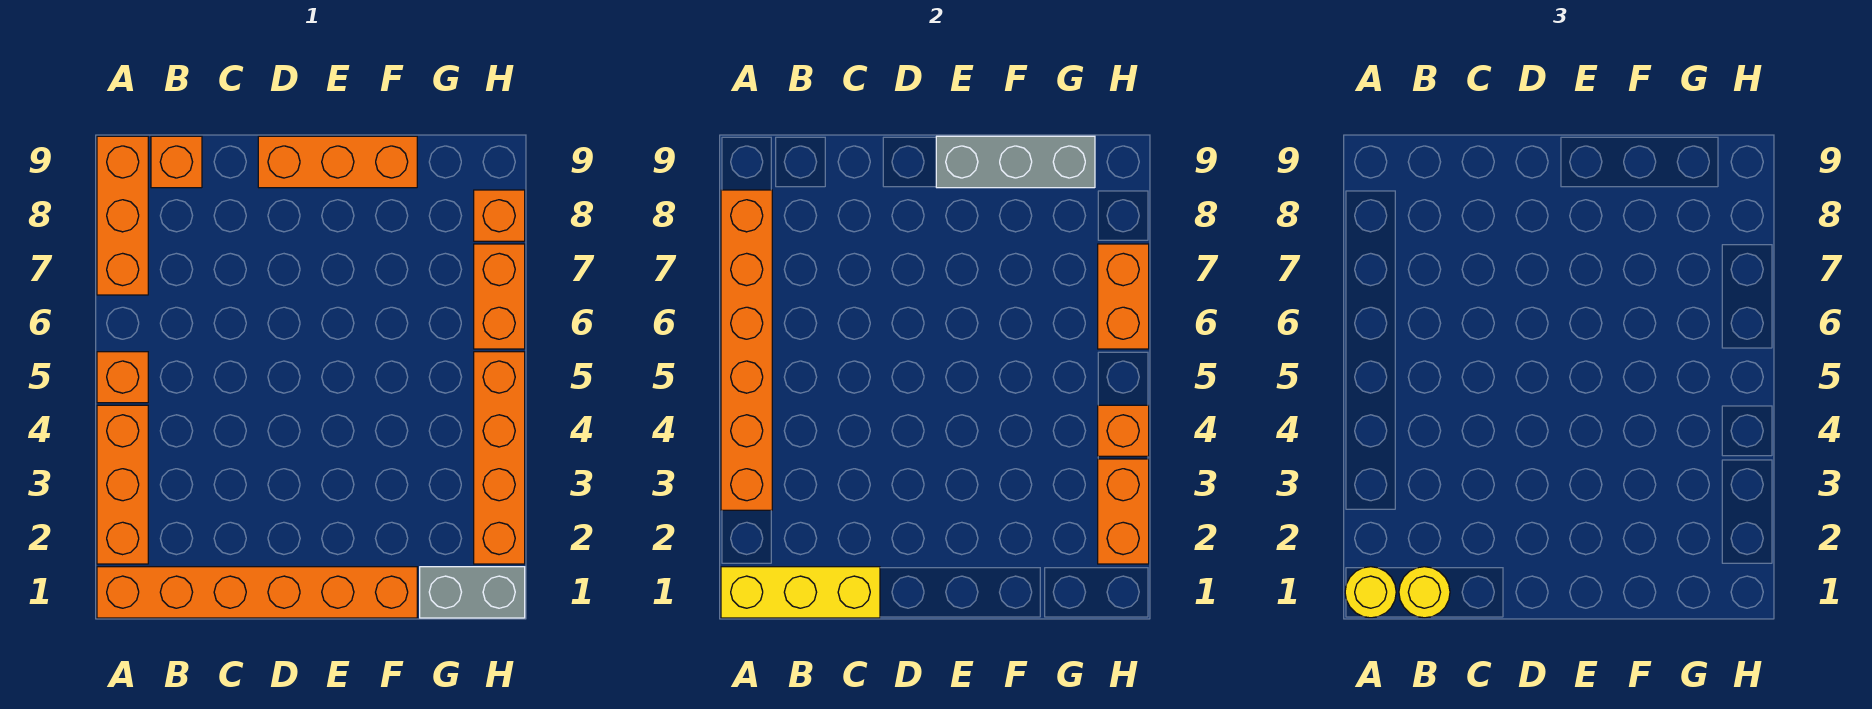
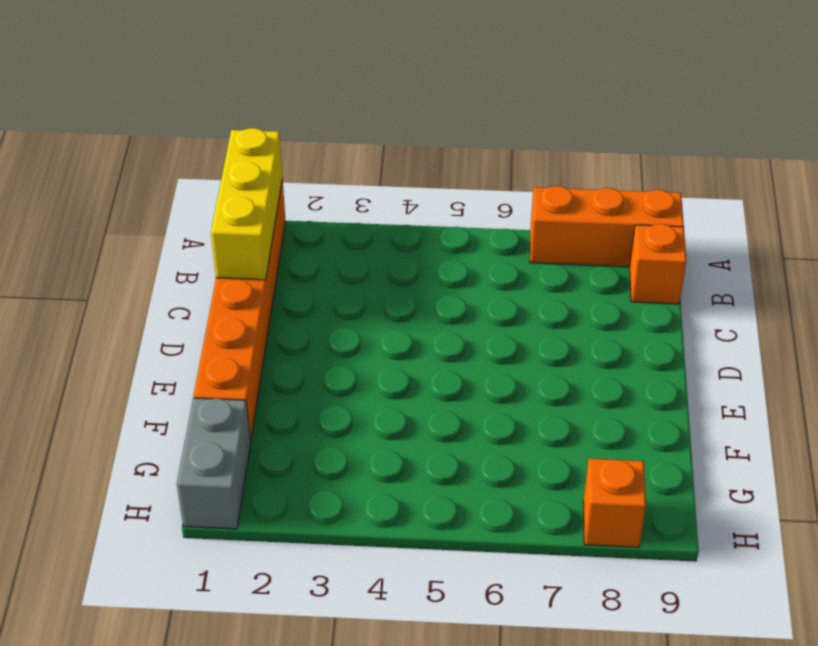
none -> orange brick A2:A4 level 1
none -> orange brick A5 level 1
none -> orange brick D9:F9 level 1

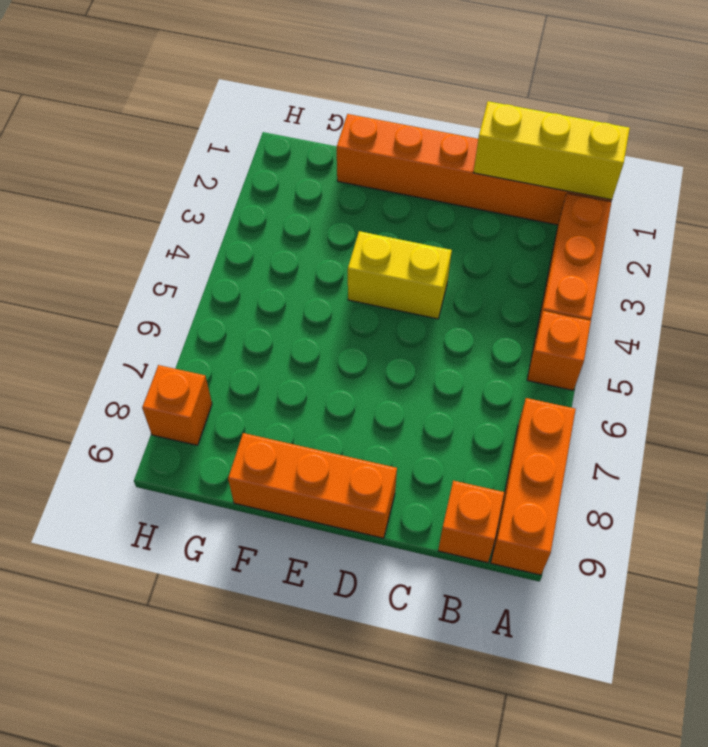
yellow brick D4:E4 level 1 -> none
none -> grey brick G1:H1 level 1
none -> orange brick H2:H5 level 1
none -> orange brick H6:H7 level 1

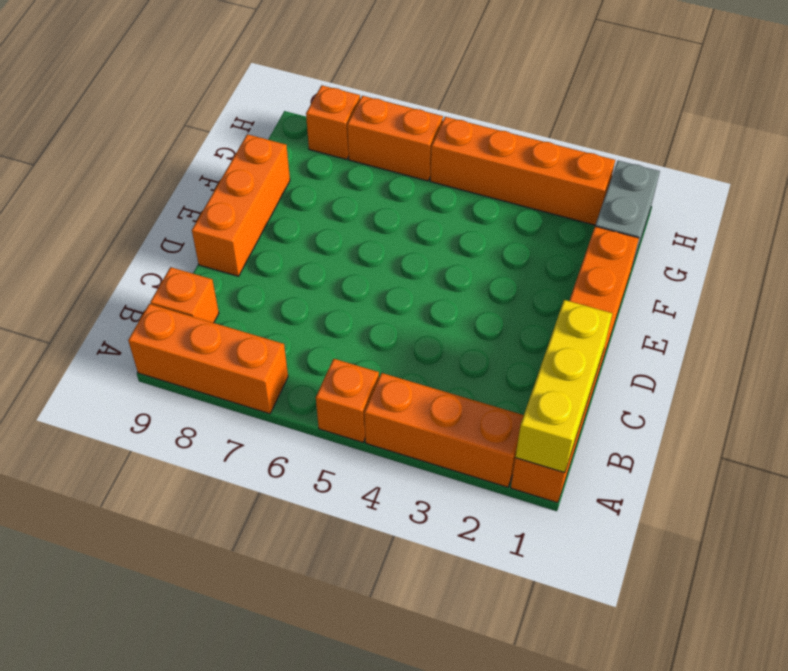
none -> orange brick A3:A8 level 2
none -> grey brick E9:G9 level 2
none -> orange brick H2:H3 level 2

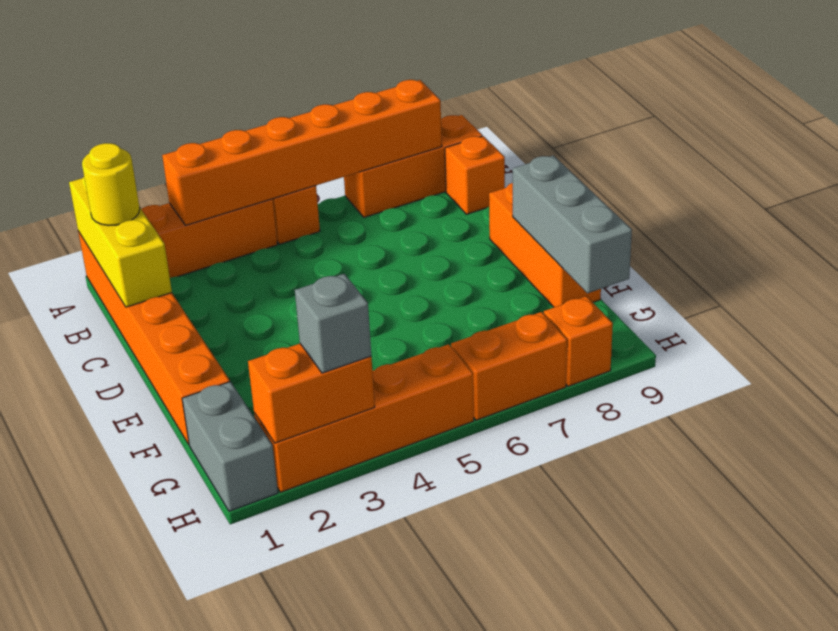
grey brick H3 level 3 -> none
none -> orange brick H4 level 2
none -> orange brick H6:H7 level 2
none -> yellow round brick A1 level 3

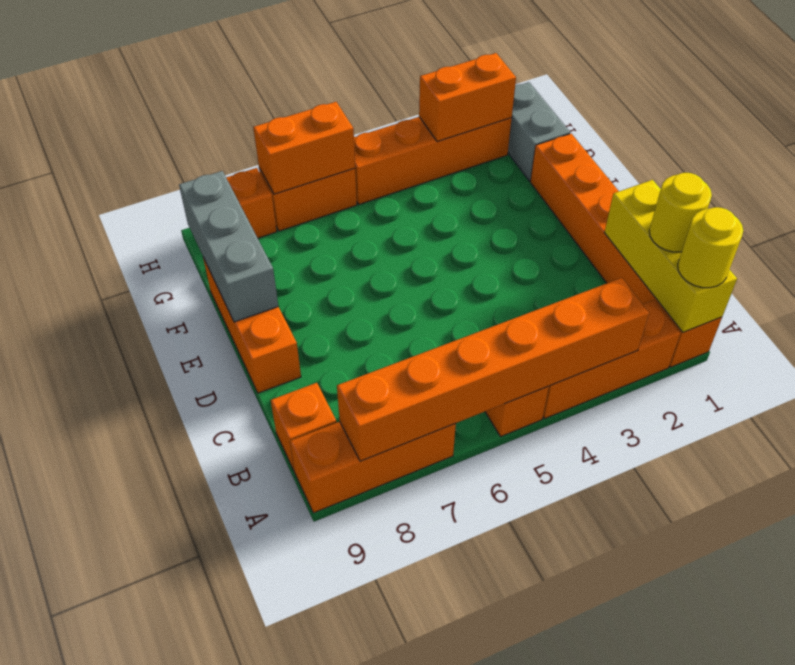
none -> orange brick H4 level 2

